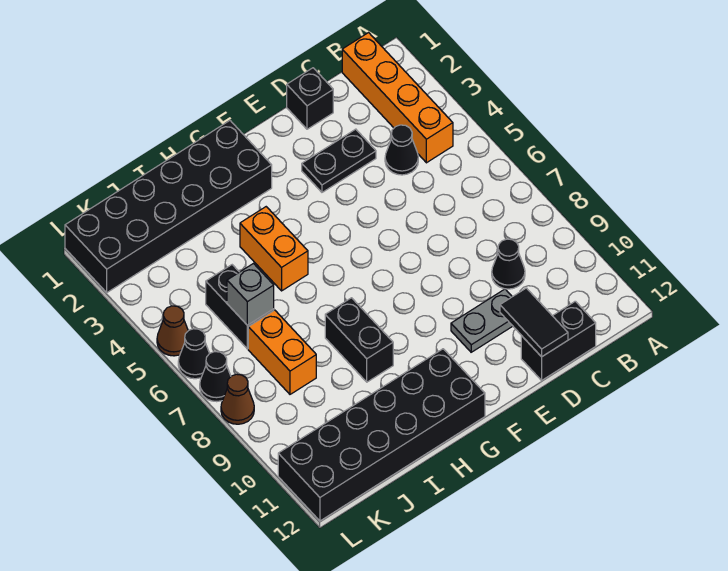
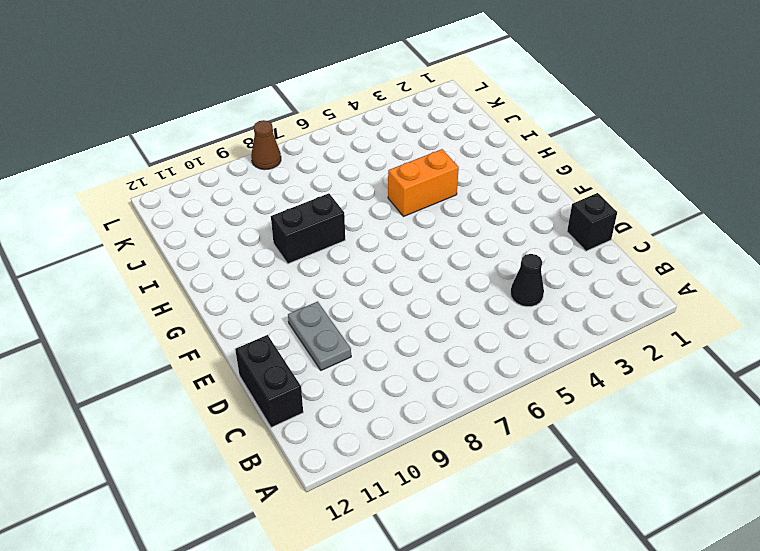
none -> orange brick B1:B4 level 1
none -> black cone C9 level 1
none -> black plate D3:E3 level 1

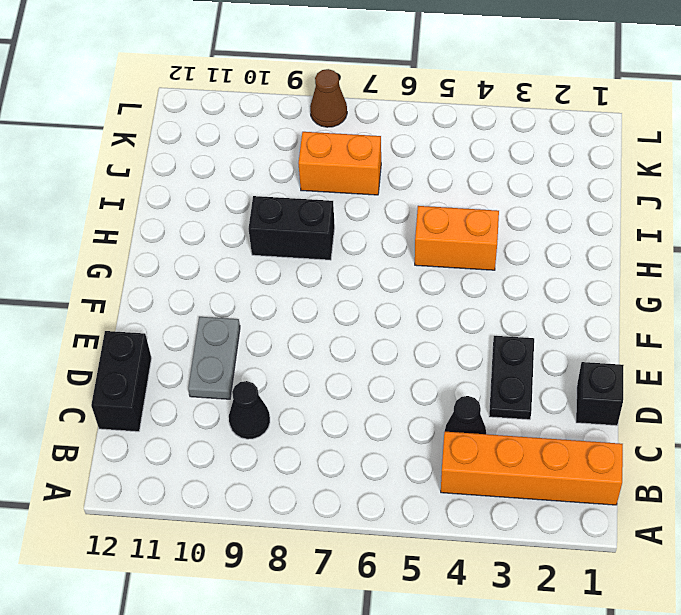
none -> black brick G1:L2 level 1
none -> black brick G11:L12 level 1
none -> black brick J5:J6 level 1

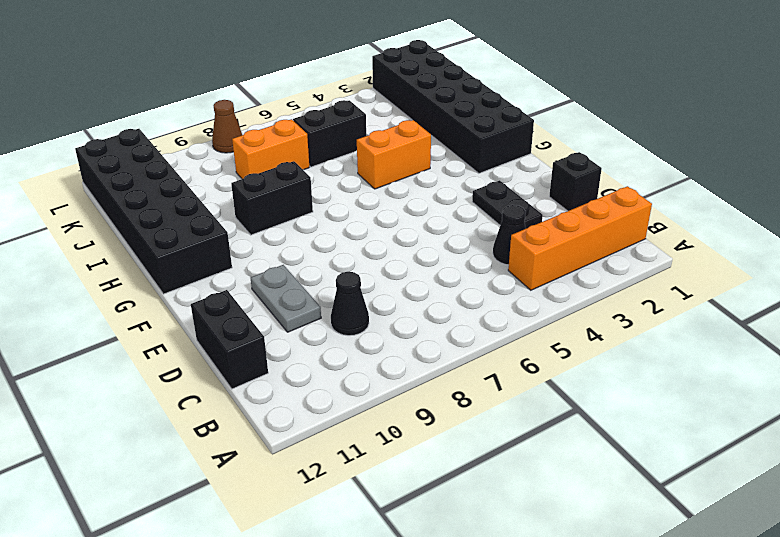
none -> brown cone L5 level 1
none -> black cone L6 level 1
none -> black cone L7 level 1

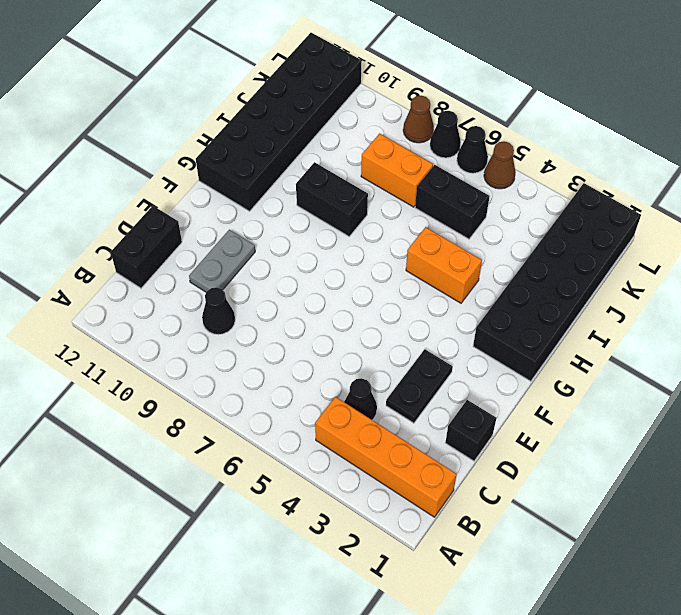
none -> black tile D11:D12 level 2
none -> grey brick J6 level 2

